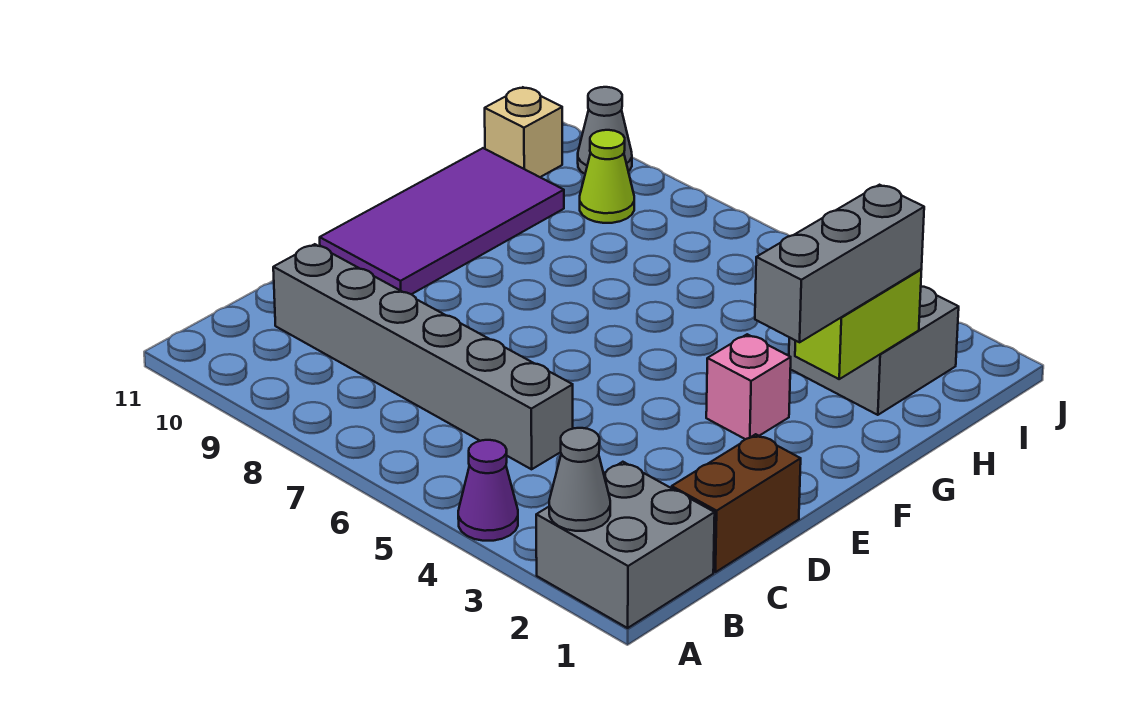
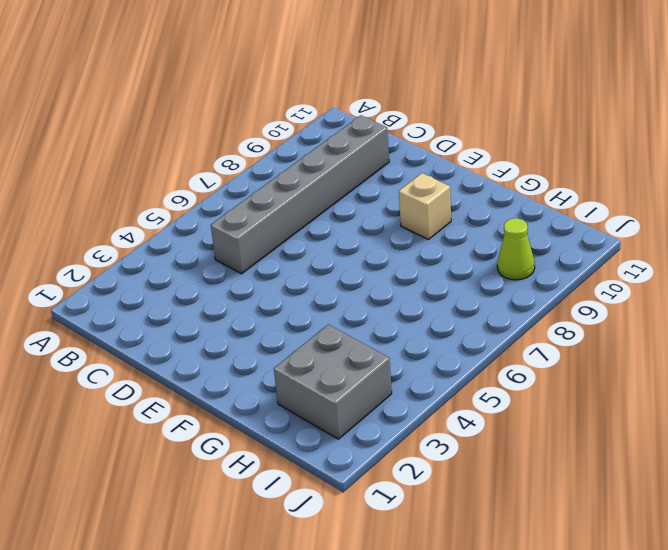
tan brick F9 level 1 -> tan brick I11 level 1
none -> grey brick A1:B2 level 1
none -> purple cone A4 level 1
none -> brown brick C1:D1 level 1

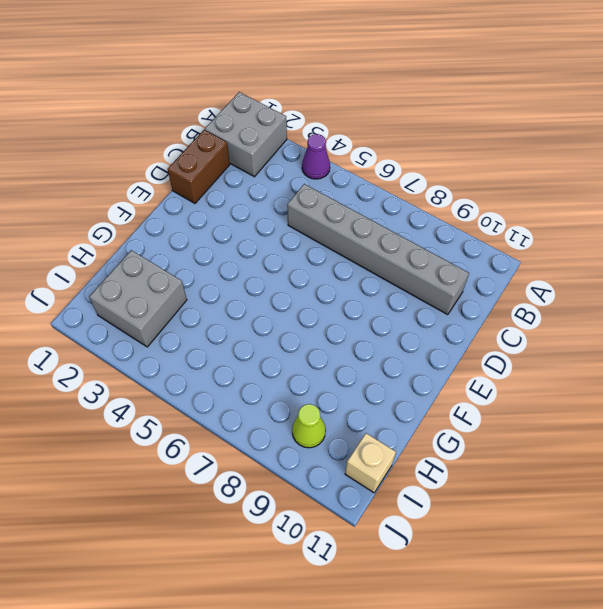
none -> purple tile E10:H11 level 1
none -> pink brick F3 level 1
none -> grey cone J10 level 1

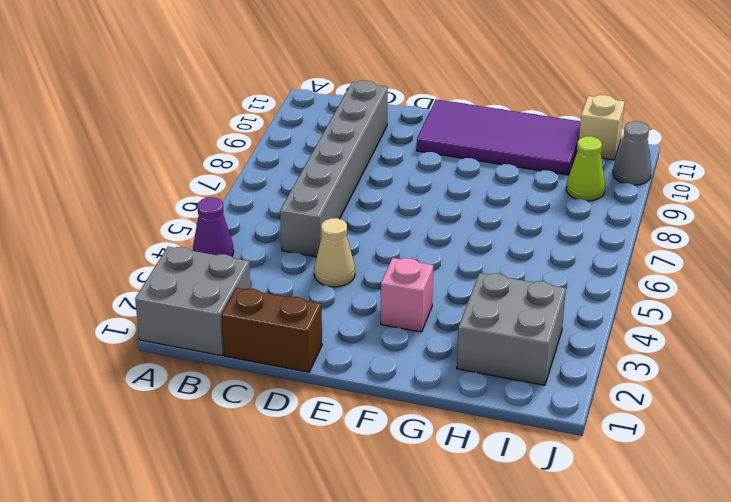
tan cone D4 level 1 -> none
none -> grey cone A2 level 2
none -> lime brick G2:H2 level 2
none -> grey brick F2:H2 level 3

